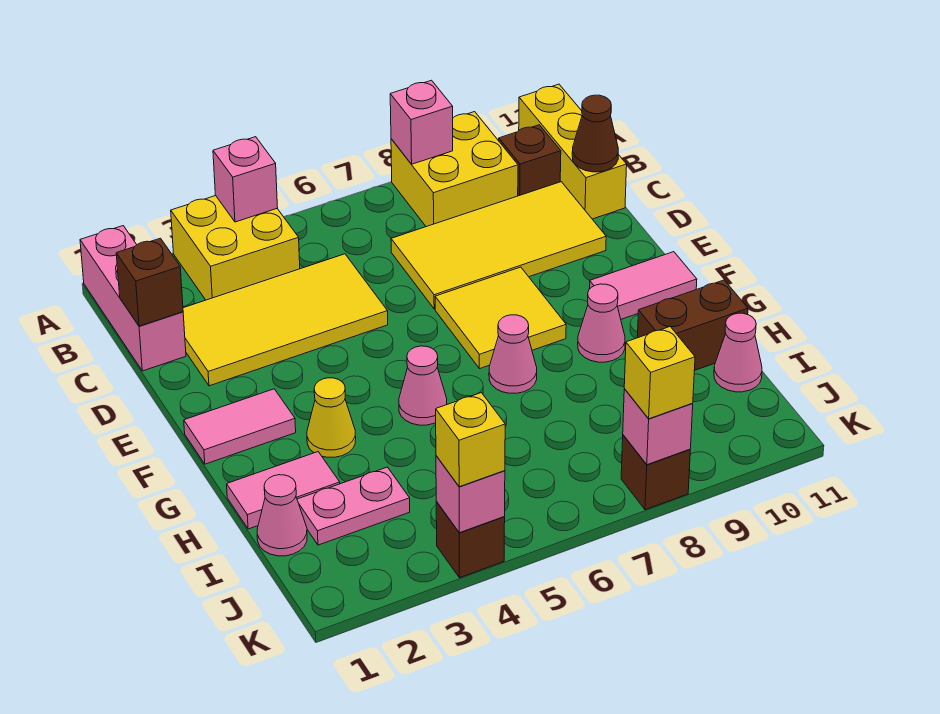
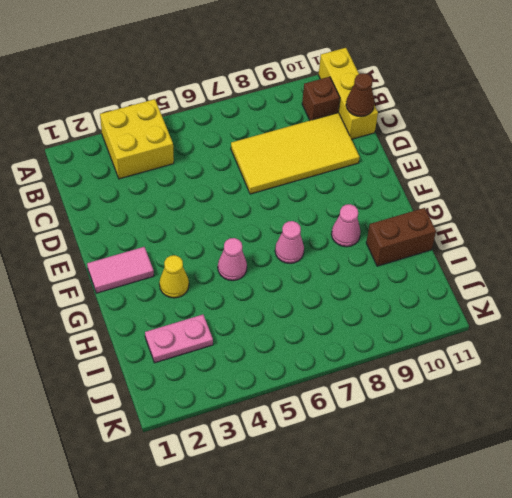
none -> pink brick A1:C1 level 1
none -> yellow brick A8:B9 level 1
none -> yellow tile C2:D5 level 1

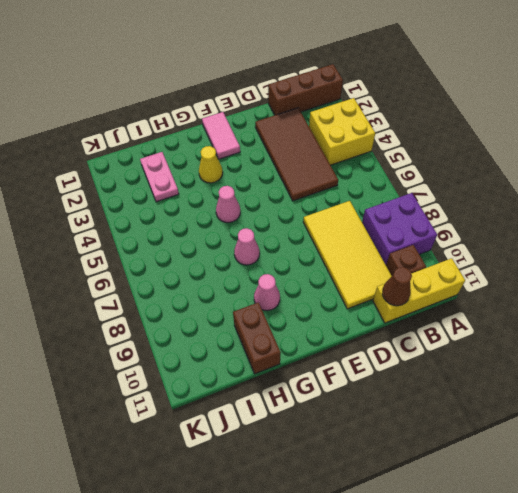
brown brick A1:C1 level 1 -> pink brick A1:C1 level 1
purple brick A8:B9 level 1 -> yellow brick A8:B9 level 1
brown tile C2:D5 level 1 -> yellow tile C2:D5 level 1
none -> yellow tile E7:F8 level 1
none -> pink tile F10:F11 level 1
none -> pink tile H1:H2 level 1

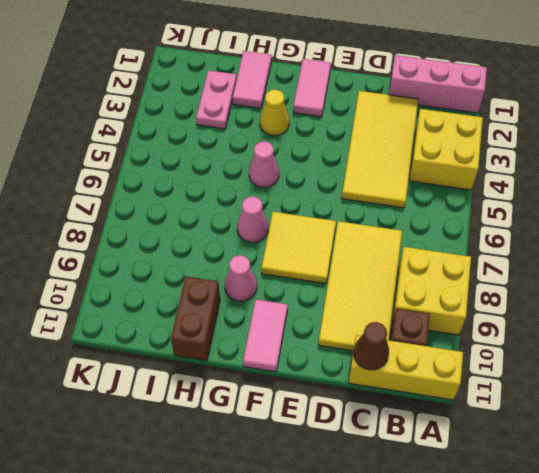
none -> pink cone I1 level 1
none -> pink cone I11 level 1
none -> brown brick K4 level 1

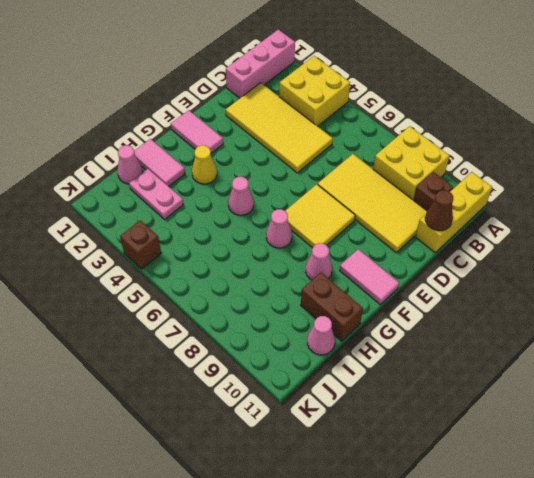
none -> brown brick K8 level 1
none -> pink brick A4 level 2
none -> pink brick A8 level 2

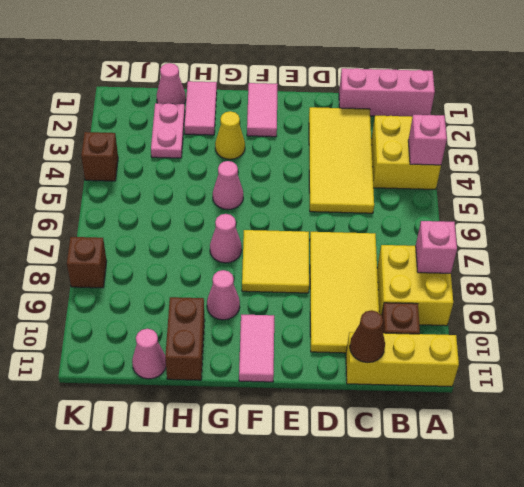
none -> brown brick C1 level 2
none -> pink brick K4 level 2
none -> pink brick K8 level 2

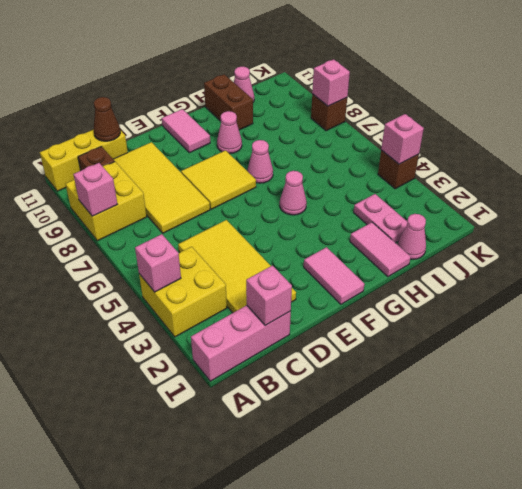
pink brick C1 level 2 -> brown brick C1 level 2
none -> yellow cone G3 level 1
none -> yellow brick K4 level 3
none -> yellow brick K8 level 3

